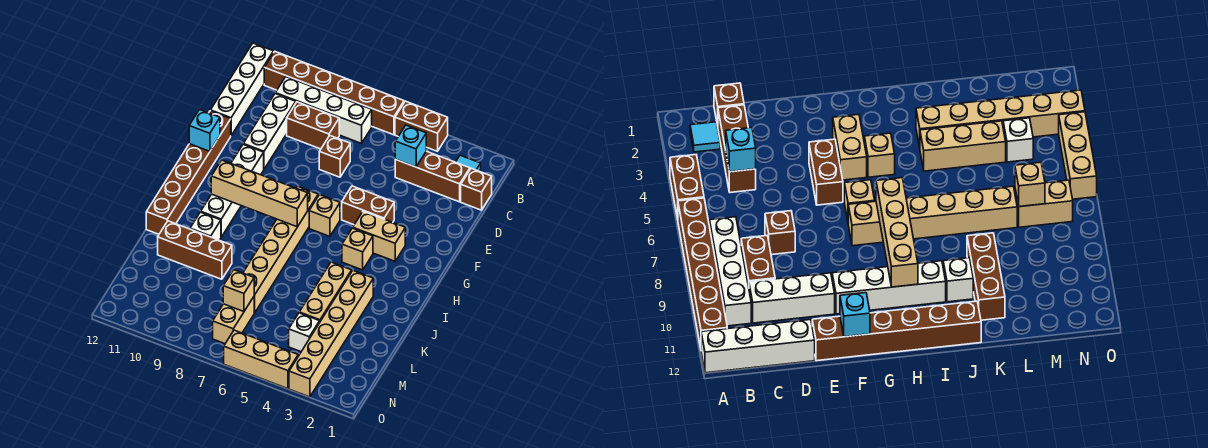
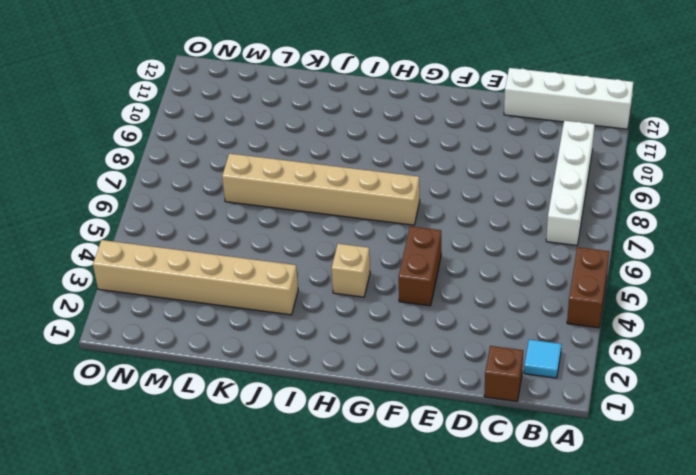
none -> brown brick A6:A11 level 1
none -> brown brick C2:C4 level 1
none -> brown brick C8:C9 level 1

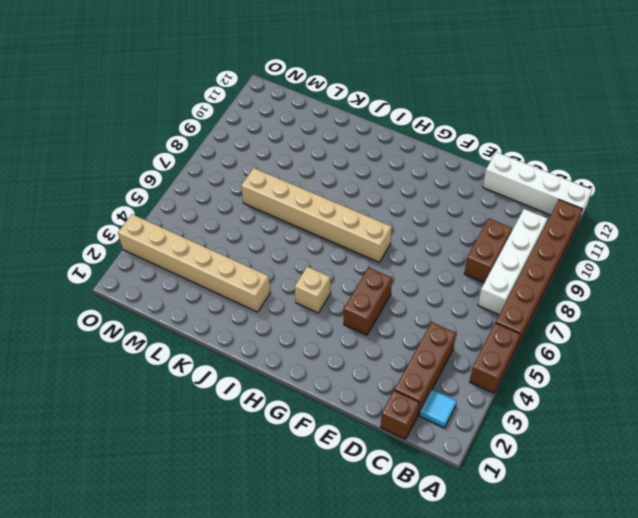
none -> white brick C10:E10 level 1
none -> brown brick D7 level 1
none -> brown brick E12:J12 level 1

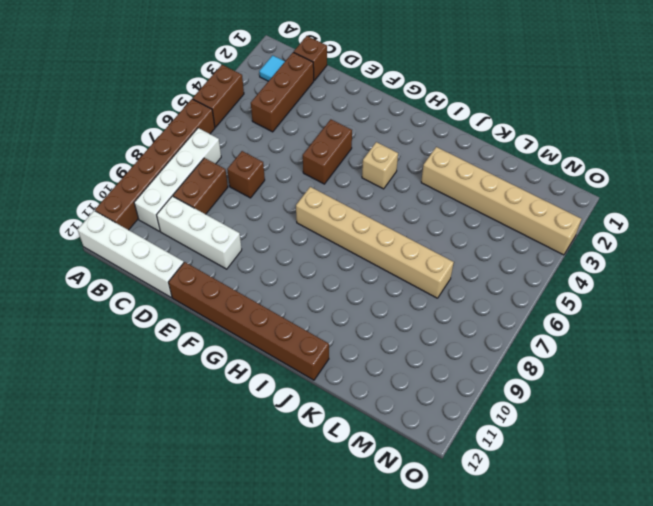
none -> white brick F10:I10 level 1
none -> tan brick G3:G4 level 1
none -> tan brick G6 level 1

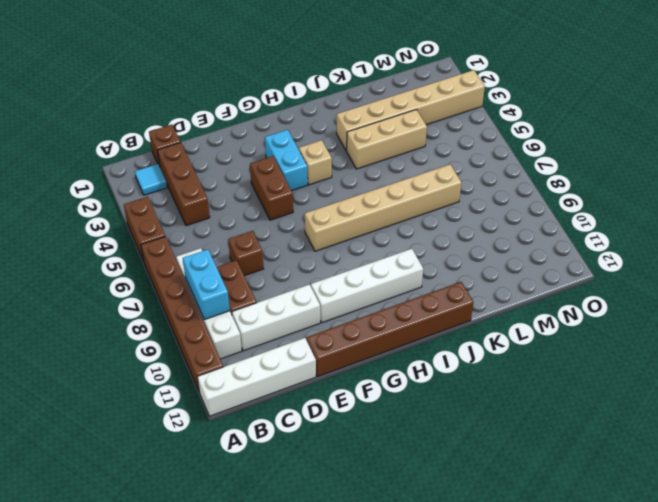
cyan brick B8:B9 level 2 -> none
cyan brick G3:G4 level 1 -> tan brick G3:G4 level 1
none -> tan brick G6 level 1
none -> white brick J10 level 1
none -> brown brick K9:K11 level 1

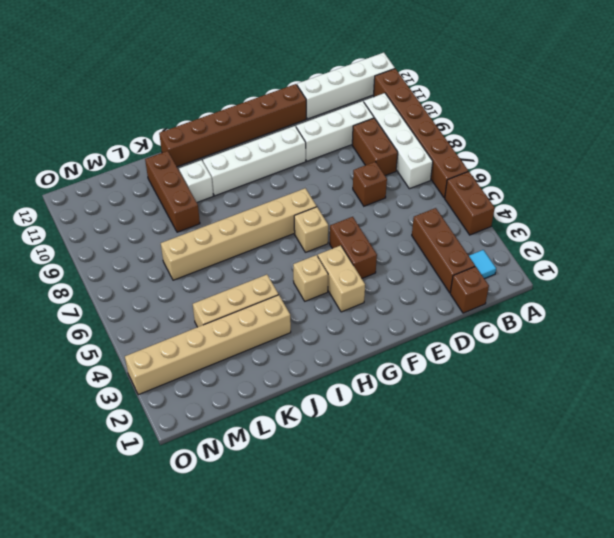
none -> white brick M4 level 1
none -> tan brick M7:N7 level 1
none -> tan brick O4:O6 level 1

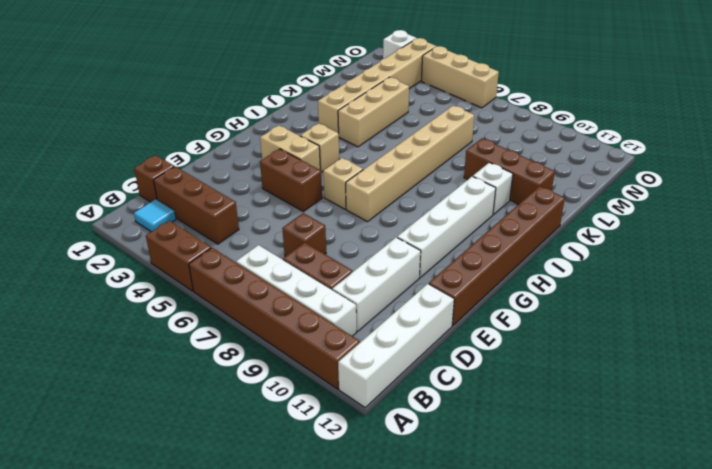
white brick O2 level 1 -> white brick M4 level 1
none -> tan brick M7:N7 level 1
none -> cyan brick C4 level 2
none -> cyan brick F12 level 2

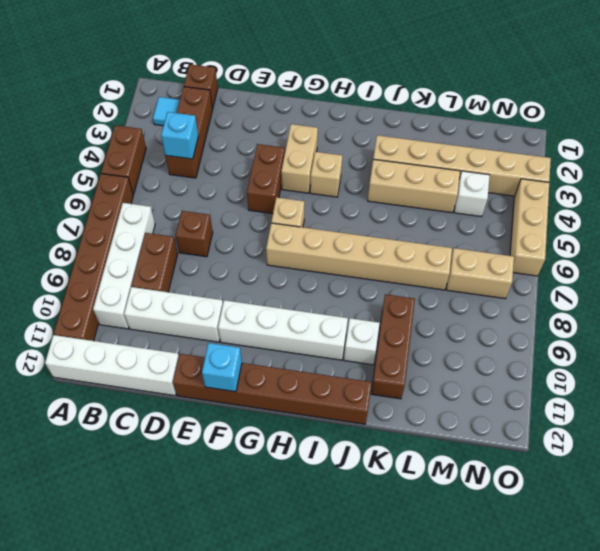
none -> tan brick H7:H10 level 2
none -> tan brick M7 level 2

